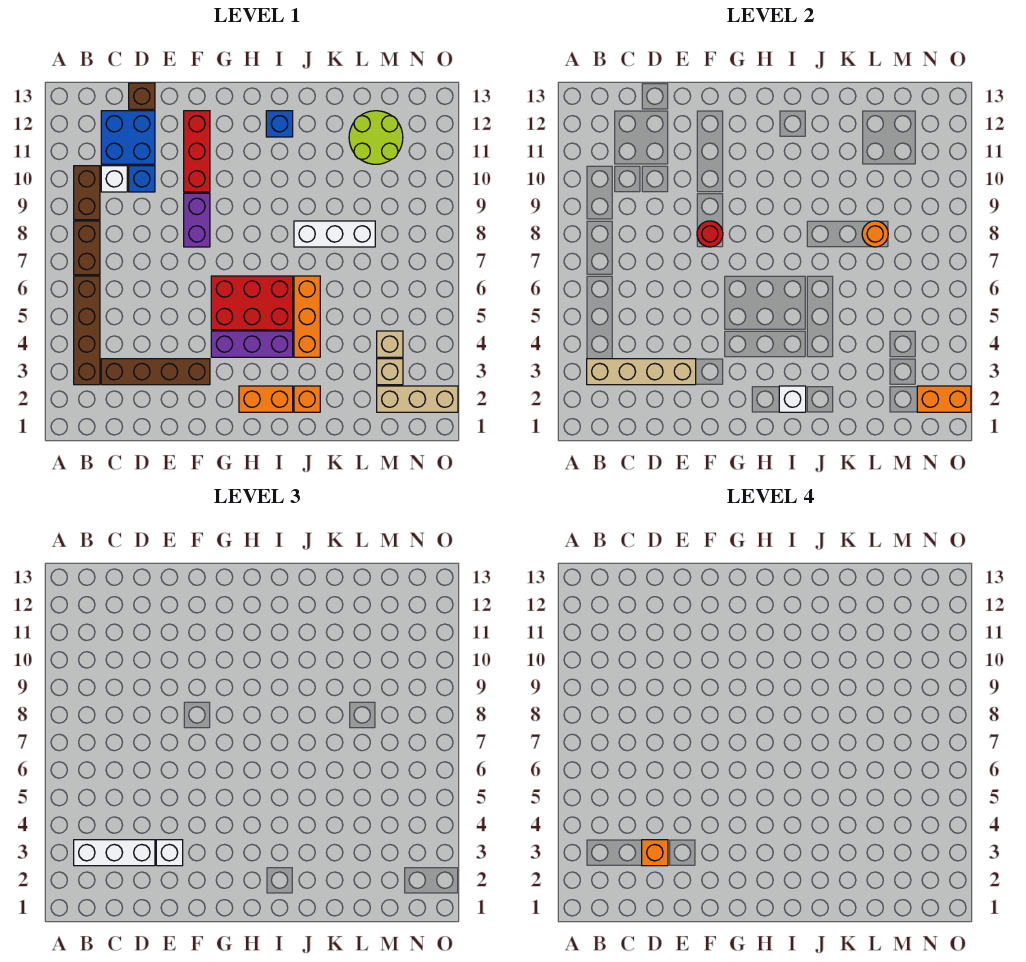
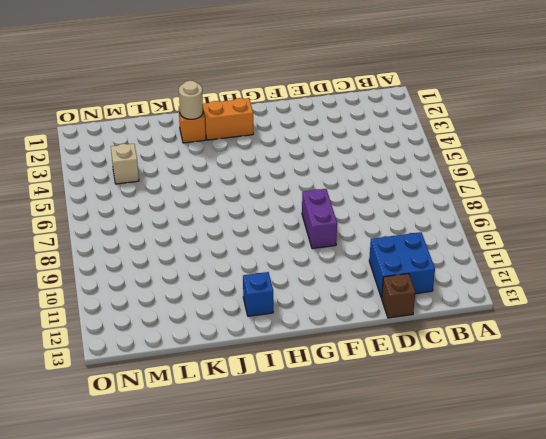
tan round brick J2 level 2 -> none
none -> brown brick B3:B6 level 1
none -> brown brick B7:B8 level 1
none -> brown brick B9:B10 level 1

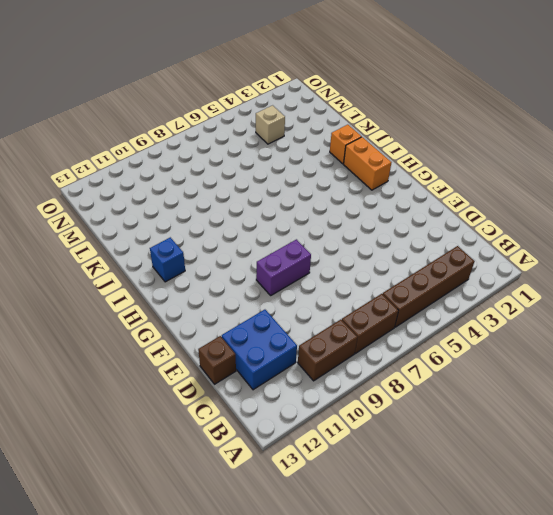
none -> brown brick C3:F3 level 1
none -> white brick C10 level 1
none -> blue brick D10 level 1

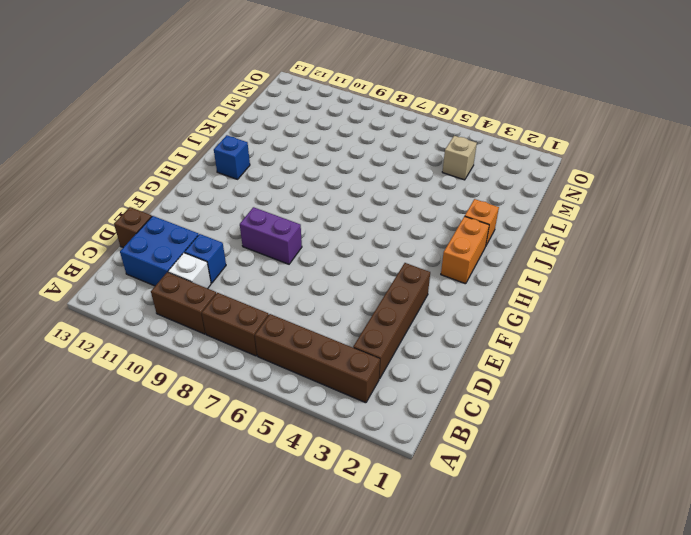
none -> red brick F10:F12 level 1
none -> purple brick G4:I4 level 1
none -> red brick G5:I6 level 1

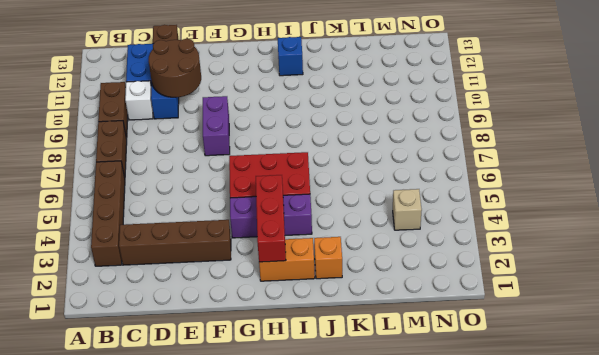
brown round brick D10:E11 level 2 -> none
red brick H2:H4 level 2 -> red brick F10:F12 level 1
none -> orange brick J4:J6 level 1
none -> white brick J8:L8 level 1
none -> lime round brick L11:M12 level 1

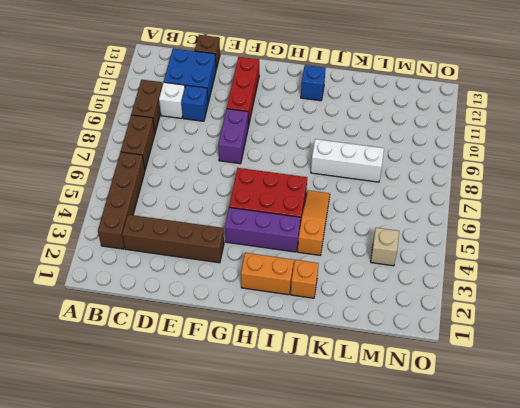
orange slope J4:J6 level 1 top 4 -> orange brick J4:J6 level 1
none -> lime round brick L11:M12 level 1
none -> tan brick M2:O2 level 1
none -> tan brick M3 level 1

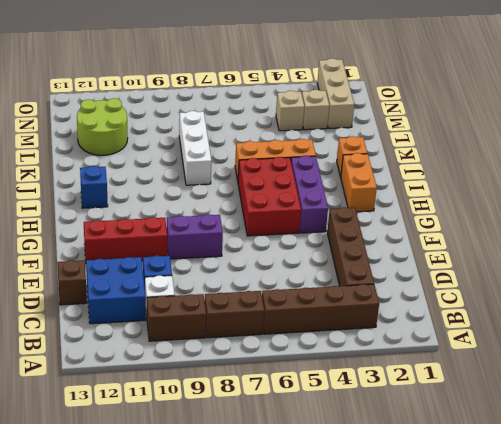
none -> tan brick B3:E3 level 2
none -> red round brick F8 level 2
none -> white brick I2 level 2

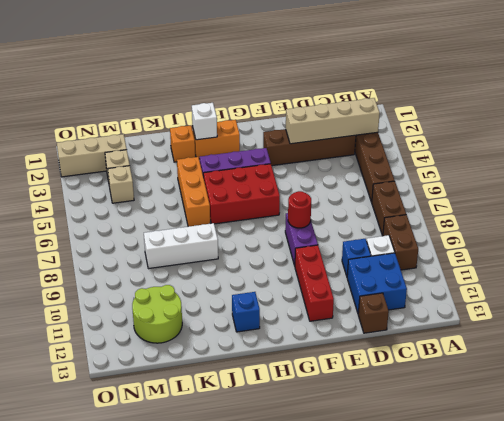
none -> orange round brick L8 level 2
none -> orange brick N2:O2 level 2
none -> white brick B3:D3 level 3

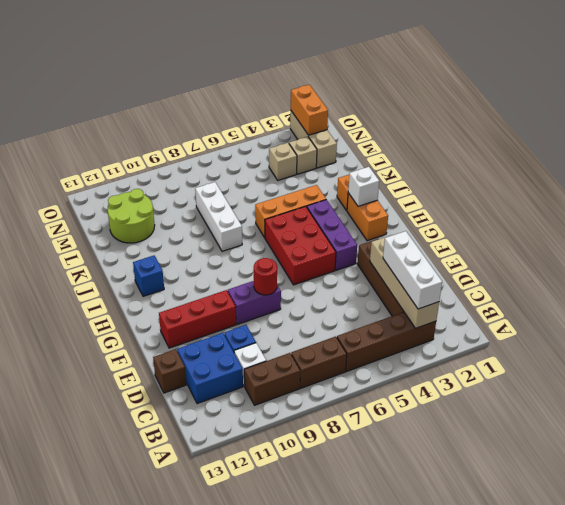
none -> orange round brick L8 level 2
none -> white brick E3 level 3
none -> orange brick D3 level 4

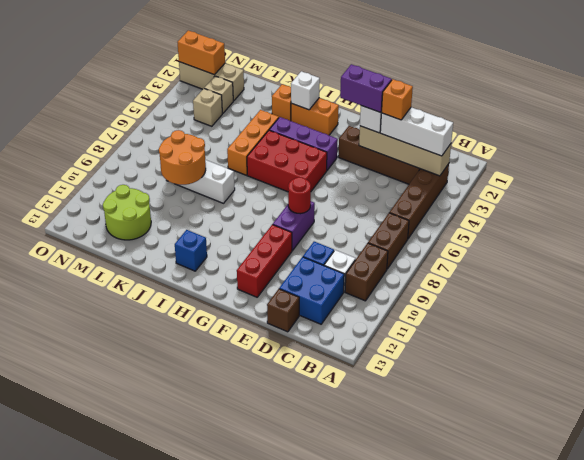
purple brick E3:F3 level 4 -> none
orange round brick K8:L9 level 2 -> orange round brick L8 level 2

